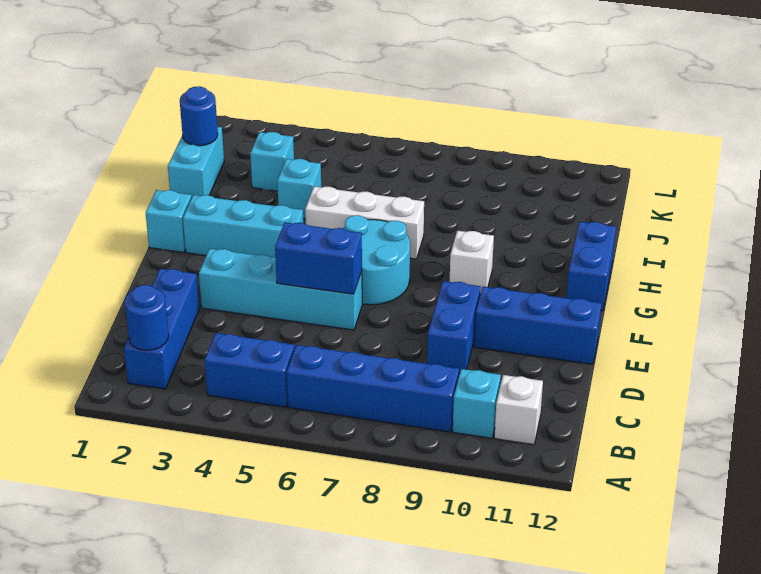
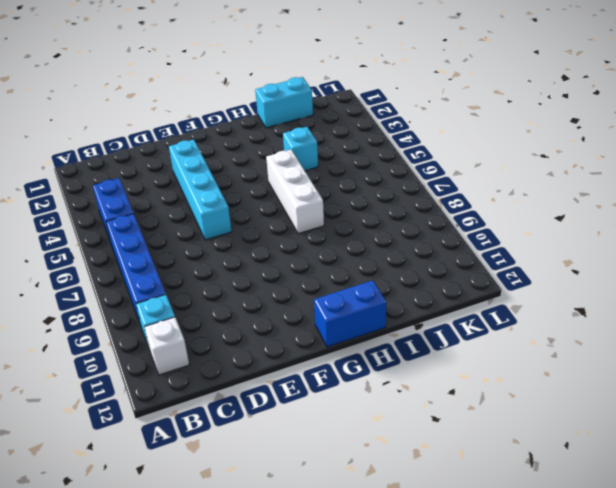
none -> blue brick B2:D2 level 1
none -> blue brick D9:E9 level 1
none -> blue brick E10:E12 level 1

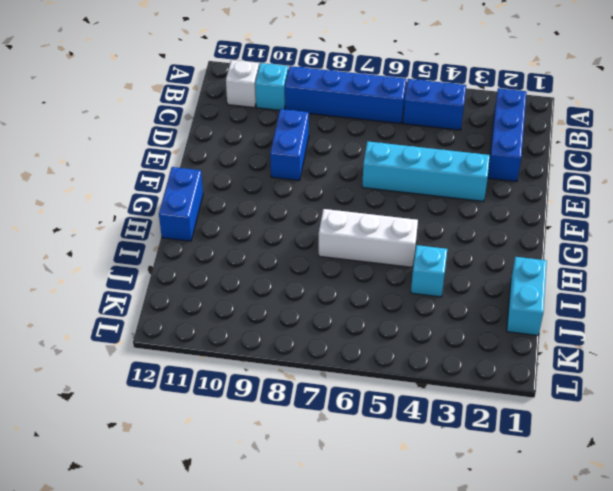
none -> blue brick E10:E12 level 1
none -> cyan round brick F6:G7 level 1
none -> cyan brick G1 level 1

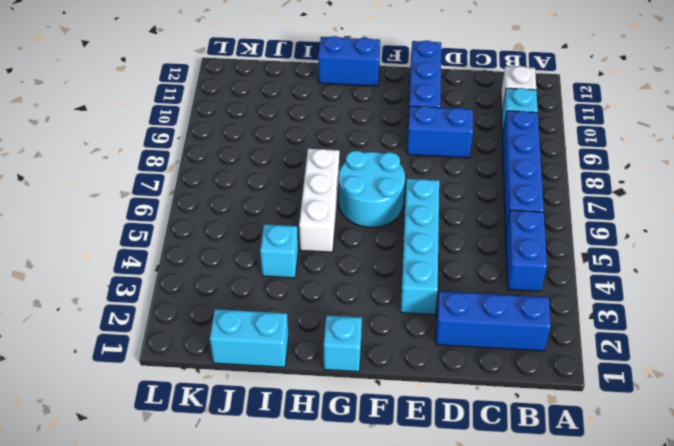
none -> cyan brick G2:G4 level 1
none -> white brick G9 level 1
none -> cyan brick J3 level 1

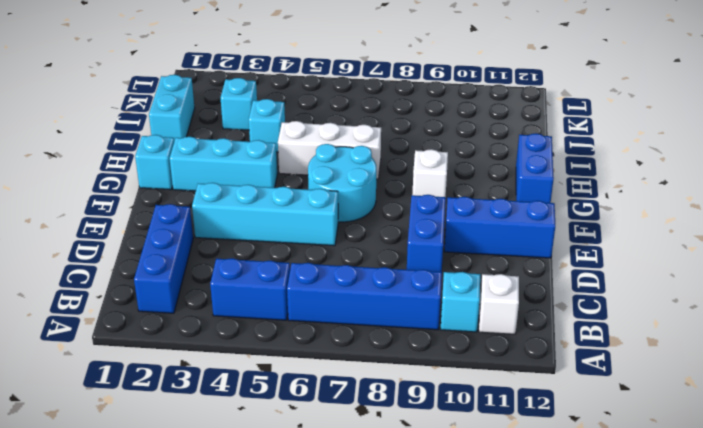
none -> blue round brick B2 level 2
none -> blue brick E5:E6 level 2
none -> blue round brick J1 level 2

